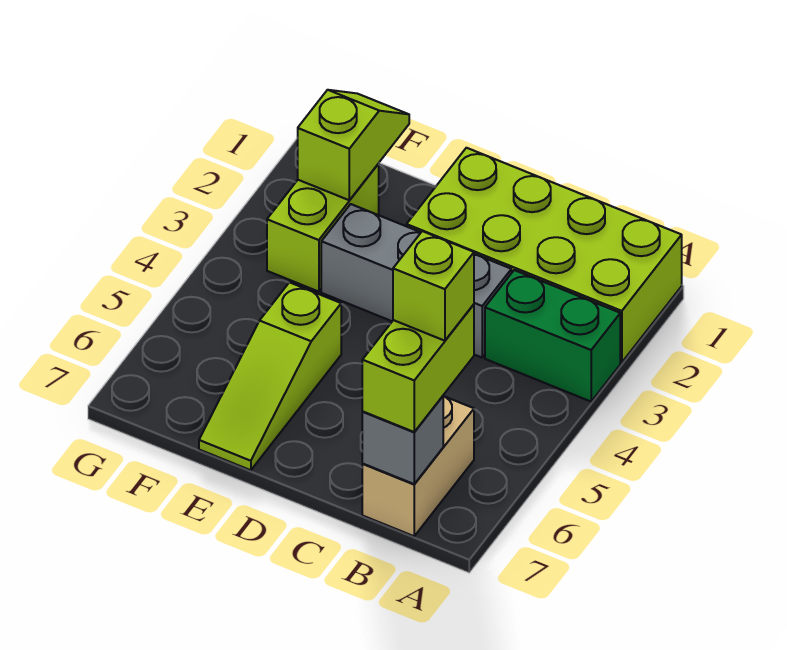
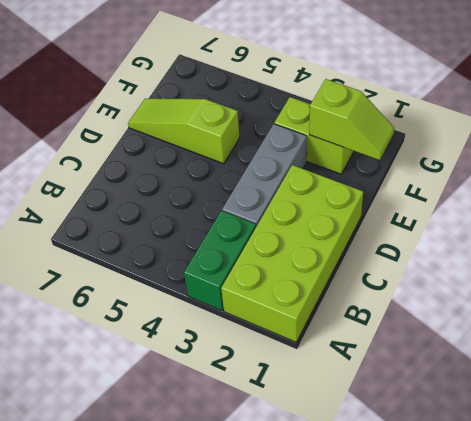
none -> tan brick B6:B7 level 1
none -> grey brick B7 level 2

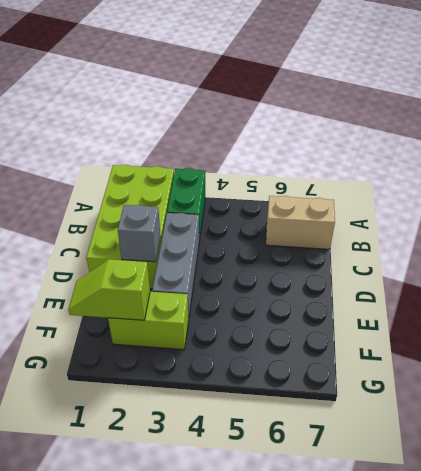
grey brick D2 level 2 -> grey brick B7 level 2
none -> lime slope E5:E7 level 1 top 5
none -> lime brick B6:B7 level 3

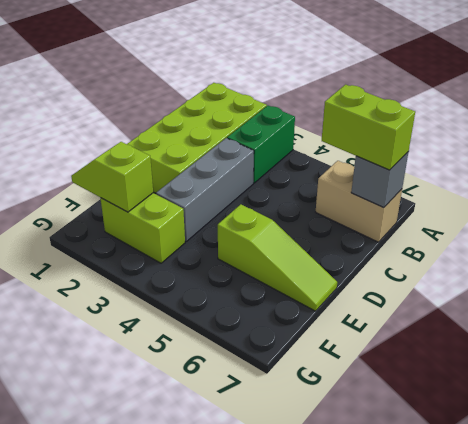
none -> lime brick B6 level 4

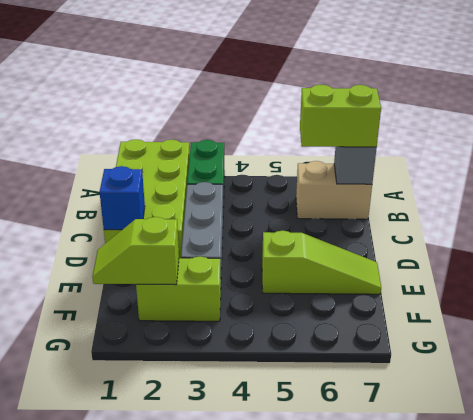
blue brick D1 level 2 -> none
none -> lime brick B6 level 4

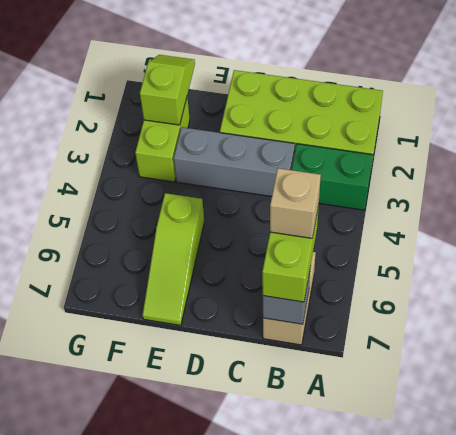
tan brick B6 level 4 -> lime brick B6 level 4

